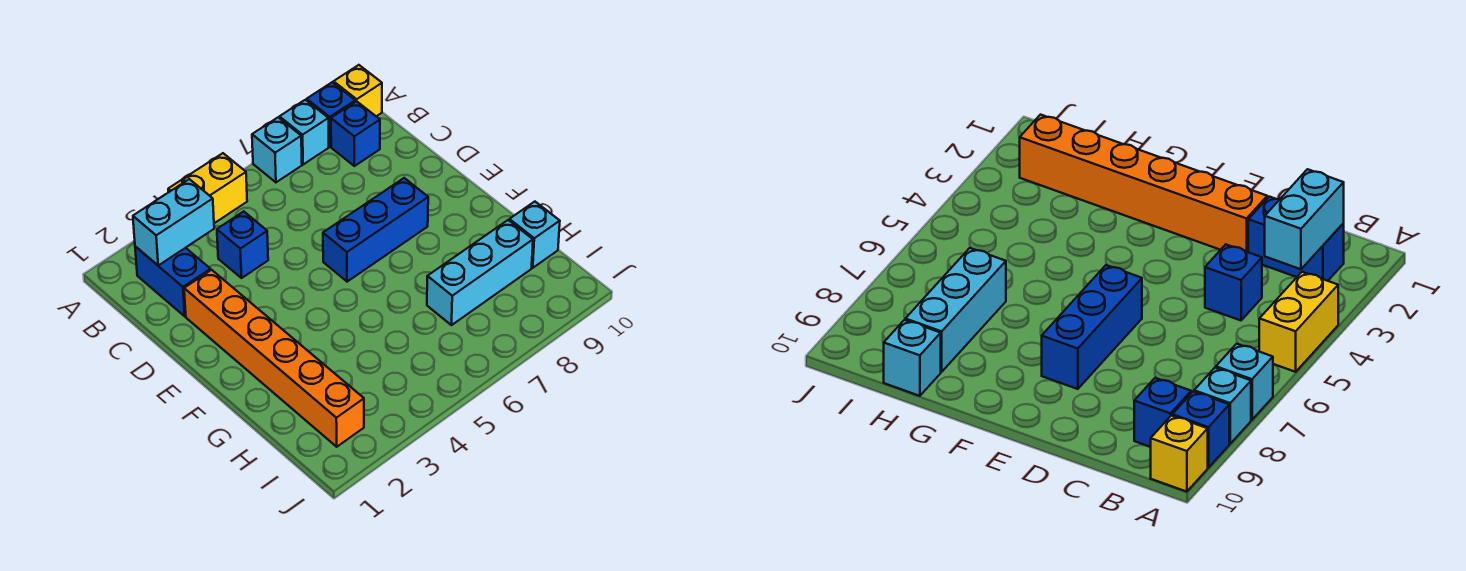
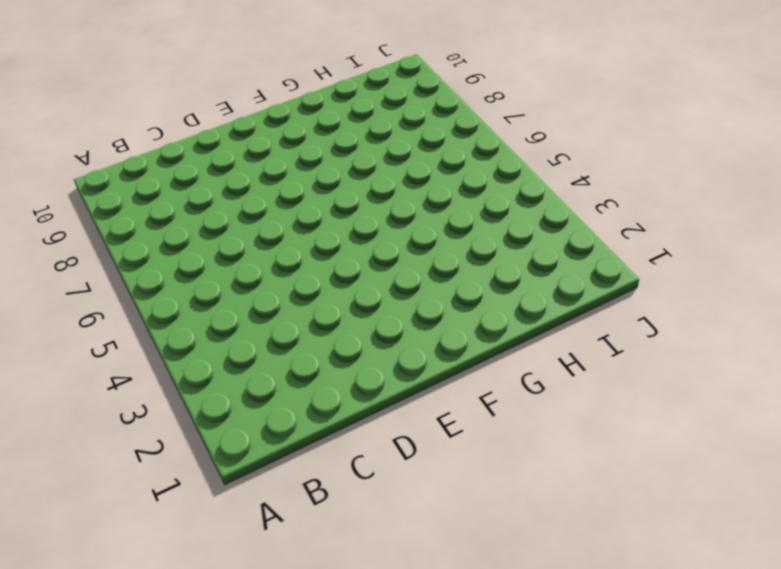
none -> yellow brick A4:A5 level 1
none -> cyan brick A7 level 1
none -> cyan brick A8 level 1

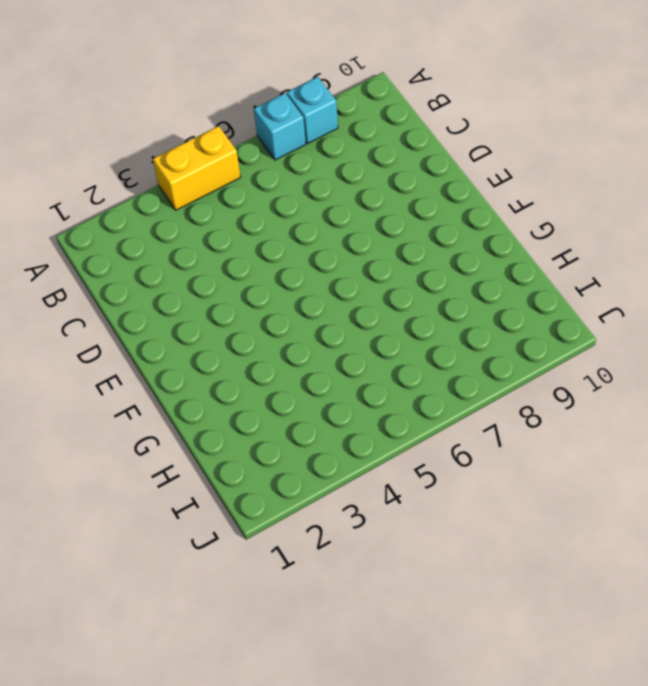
none -> blue brick A9 level 1
none -> yellow brick A10 level 1
none -> blue brick B2:C2 level 1

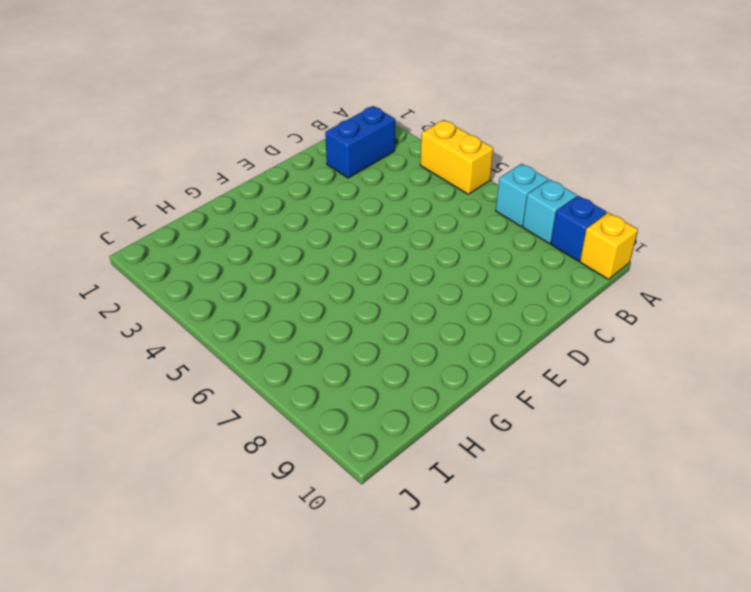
none -> blue brick B9 level 1
none -> blue brick C4 level 1
none -> orange brick D2:I2 level 1

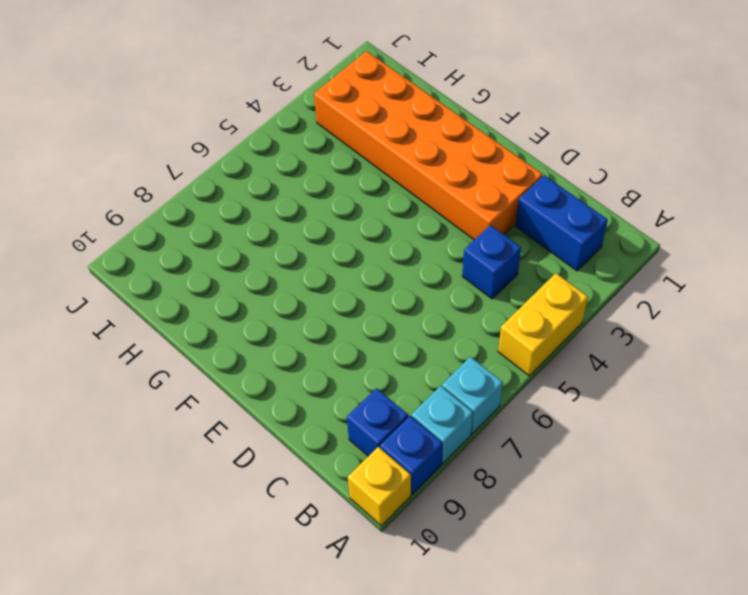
orange brick D2:I3 level 1 -> orange brick D2:I2 level 1
none -> blue brick E6:E8 level 1
none -> cyan brick H7:H9 level 1
none -> cyan brick H10 level 1

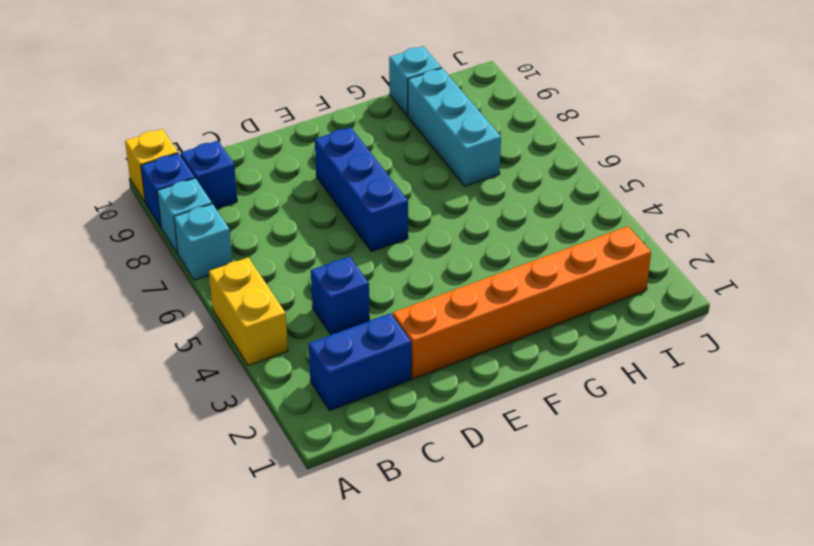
none -> cyan brick B2:B3 level 2

